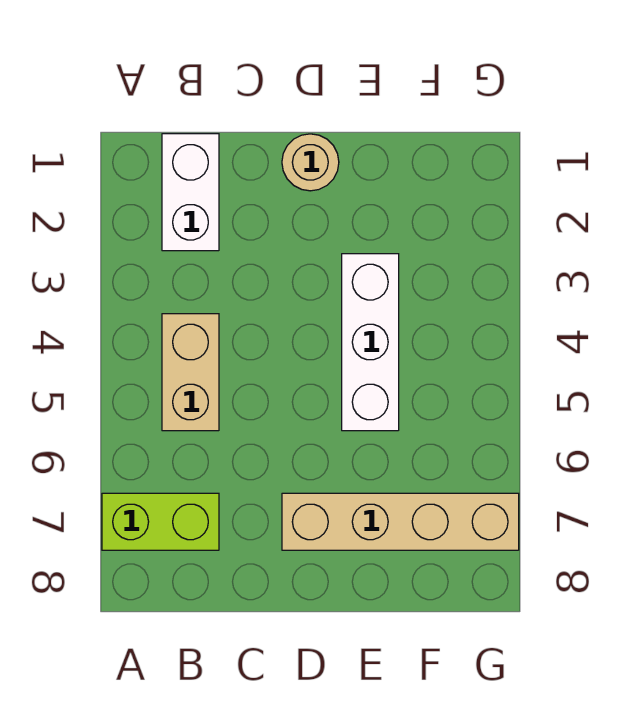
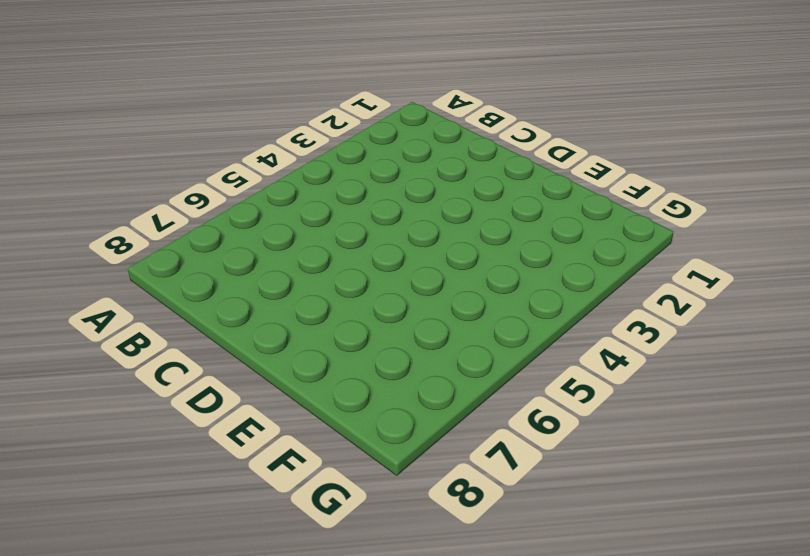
none -> lime brick A7:B7 level 1
none -> white brick B1:B2 level 1

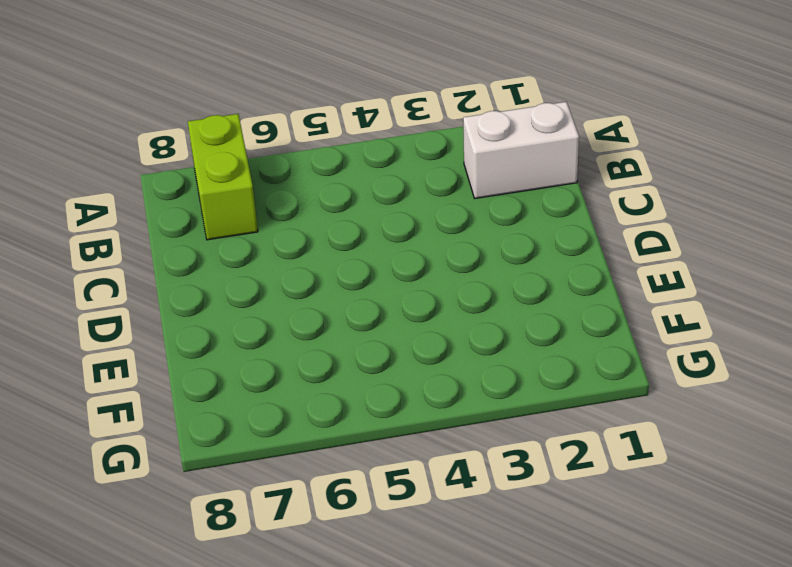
none -> tan brick B4:B5 level 1
none -> tan round brick D1 level 1

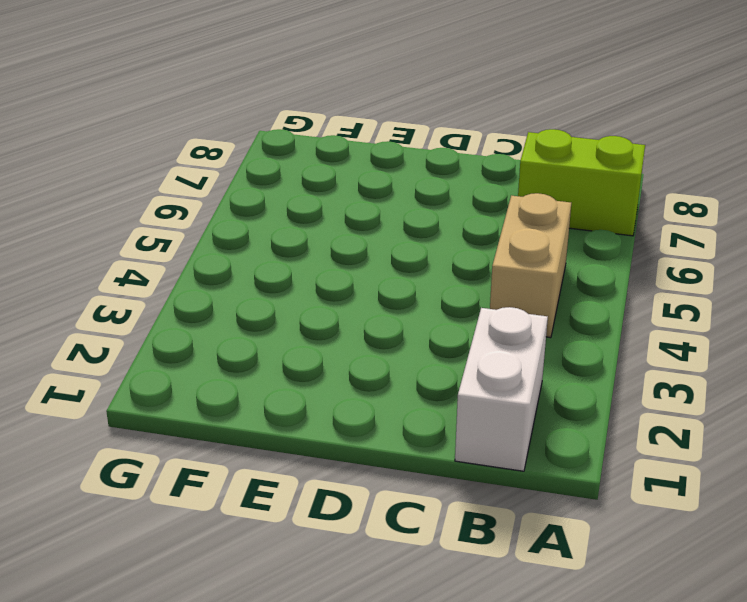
none -> tan round brick D1 level 1
none -> tan brick D7:G7 level 1

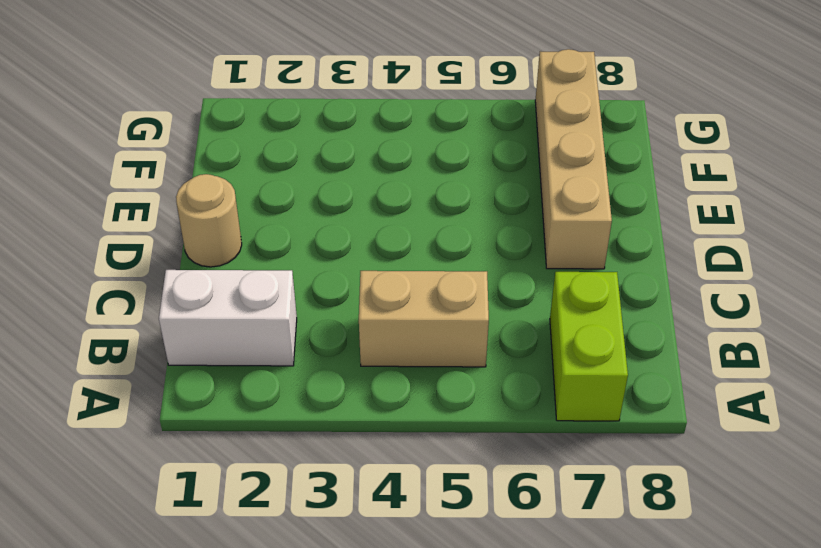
none -> white brick E3:E5 level 1

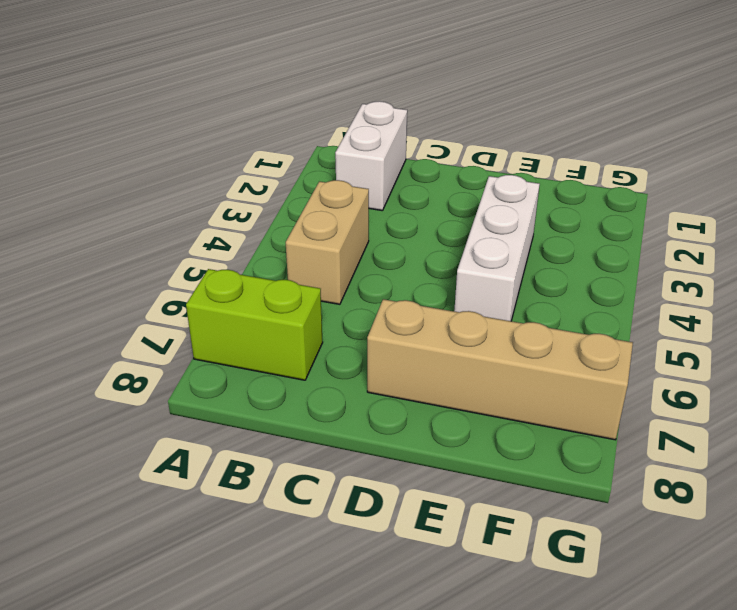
none -> tan round brick D1 level 1

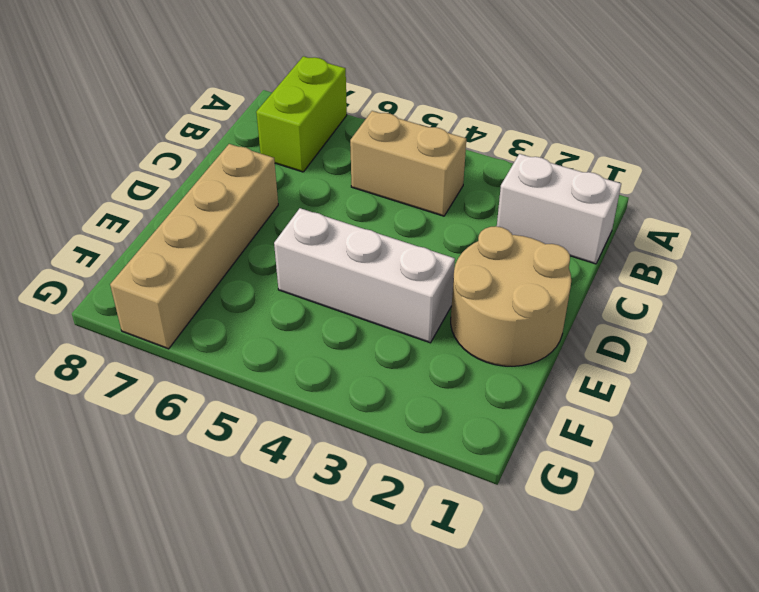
tan round brick D1:E2 level 1 -> tan round brick D1 level 1

